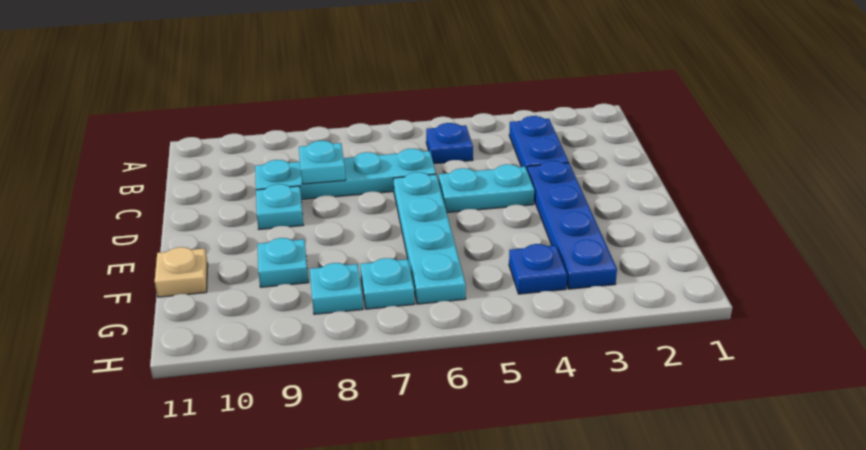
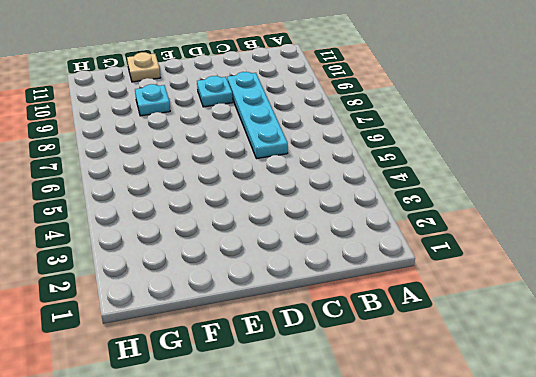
none -> blue plate B3:C3 level 1
none -> blue plate B5 level 1
none -> blue plate D3:G3 level 1

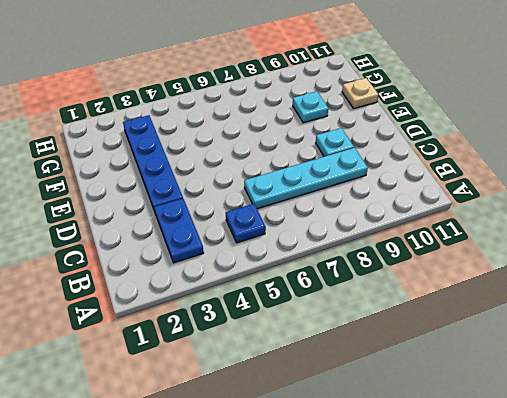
none -> cyan plate D4:D5 level 1
none -> cyan plate D6:G6 level 1
none -> blue plate G4 level 1

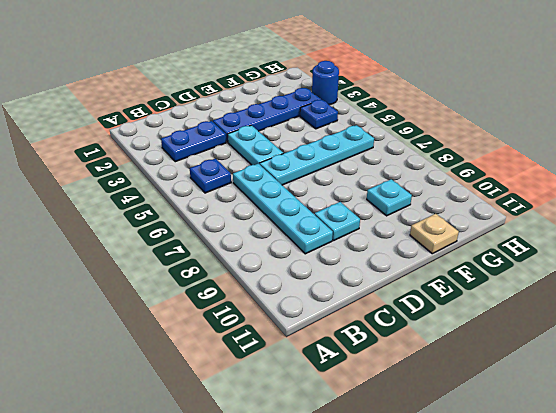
blue round brick H3 level 1 -> none
none -> cyan plate G7 level 1
none -> cyan plate G8 level 1
none -> cyan plate C8 level 2

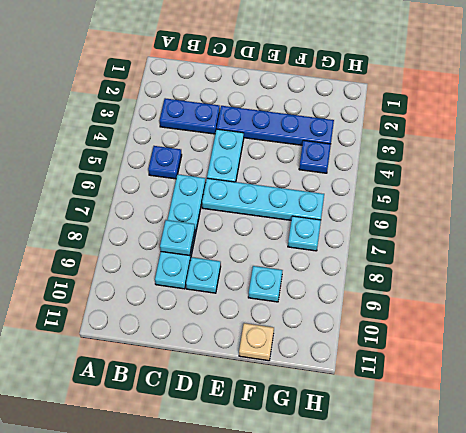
none -> cyan plate G8 level 1

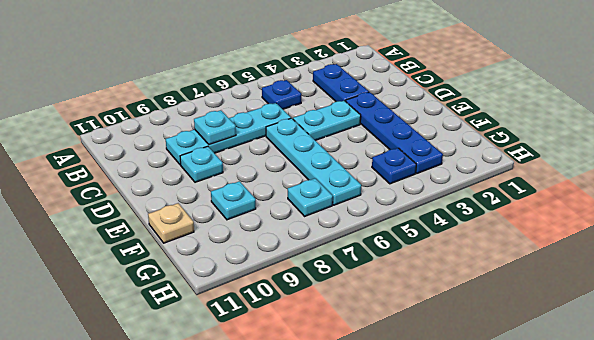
none -> cyan plate G8 level 1

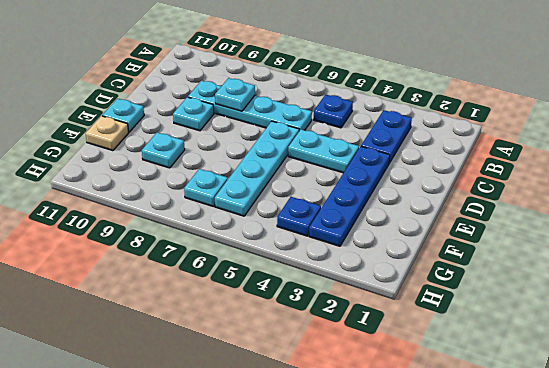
cyan plate E11 level 1 -> cyan plate G8 level 1

